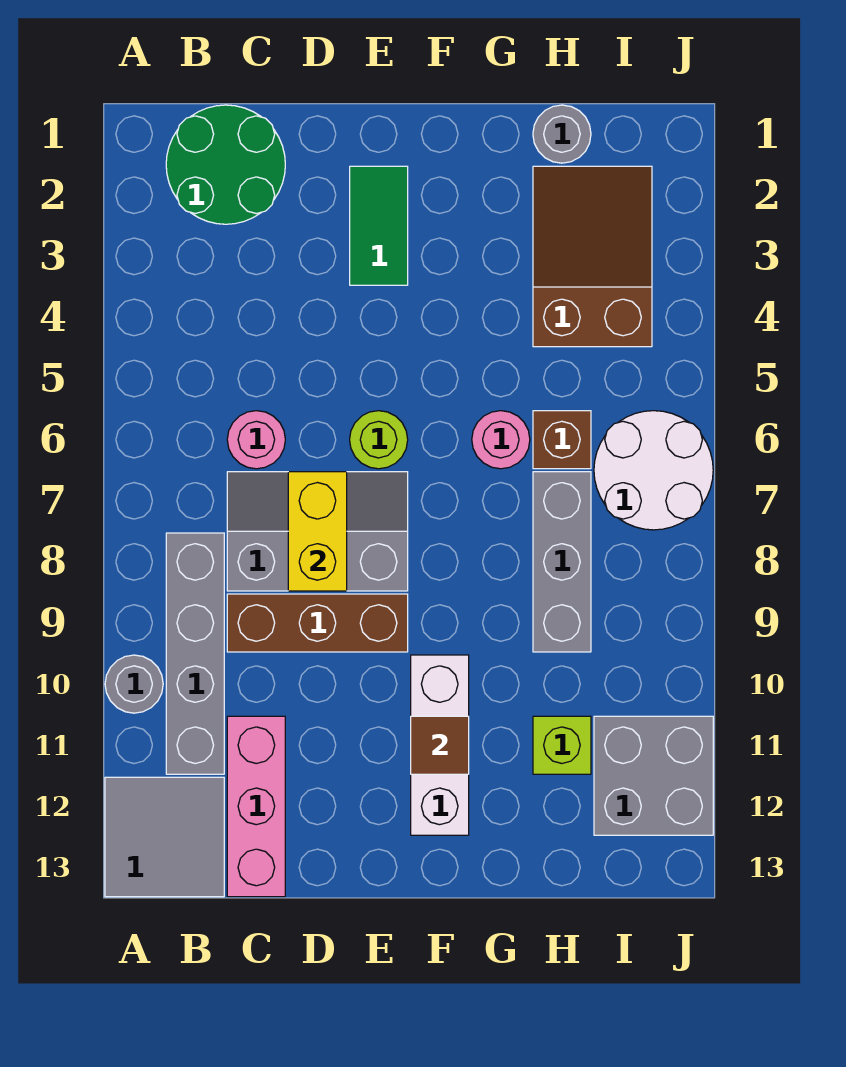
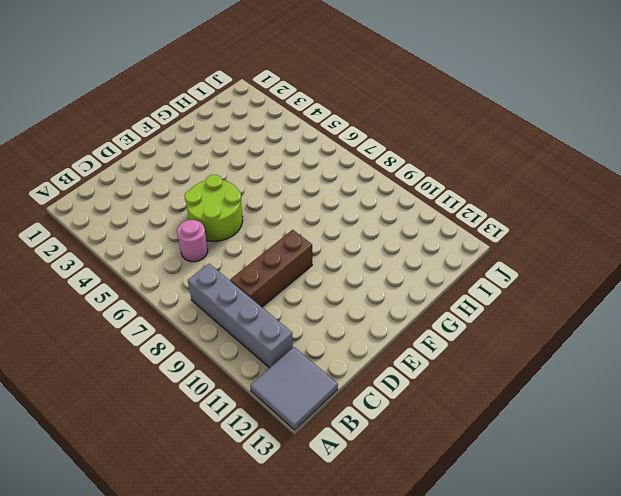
lime round brick D5:E6 level 1 -> lime round brick E6 level 1
none -> grey round brick A10 level 1
none -> green round brick B1:C2 level 1
none -> grey slope C7:E8 level 1 top 8

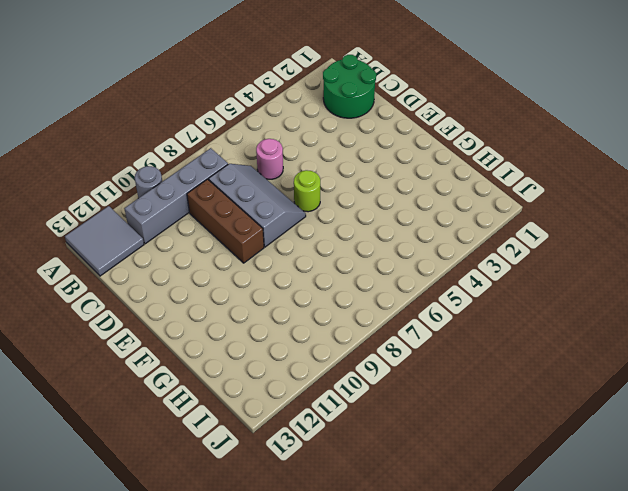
none -> pink brick C11:C13 level 1
none -> green tile E2:E3 level 1
none -> white brick F10:F12 level 1

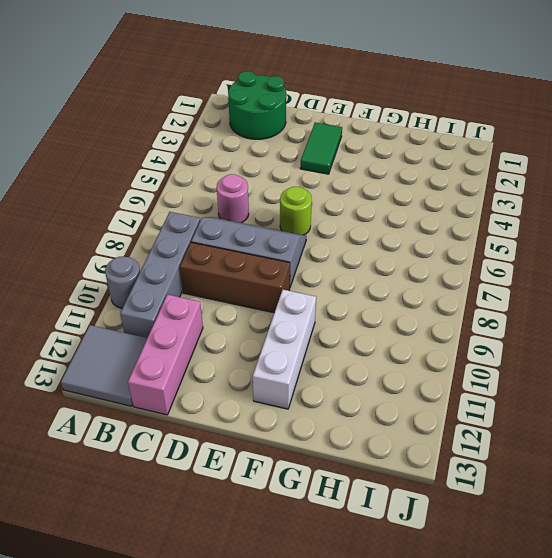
none -> pink round brick G6 level 1
none -> grey round brick H1 level 1
none -> brown slope H2:I4 level 1 top 4

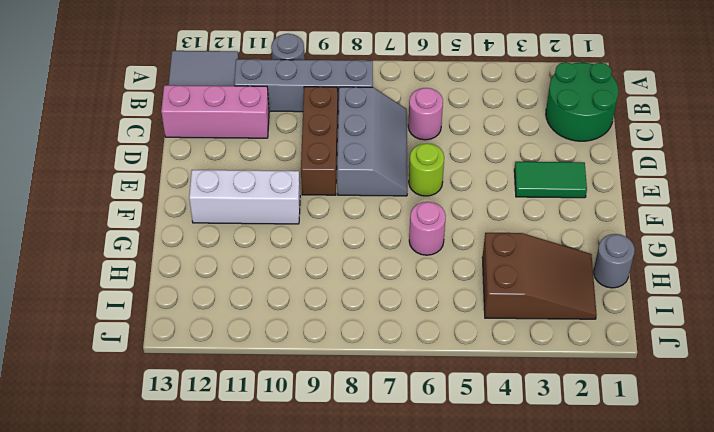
none -> brown brick H6 level 1
none -> grey brick H7:H9 level 1
none -> lime brick H11 level 1

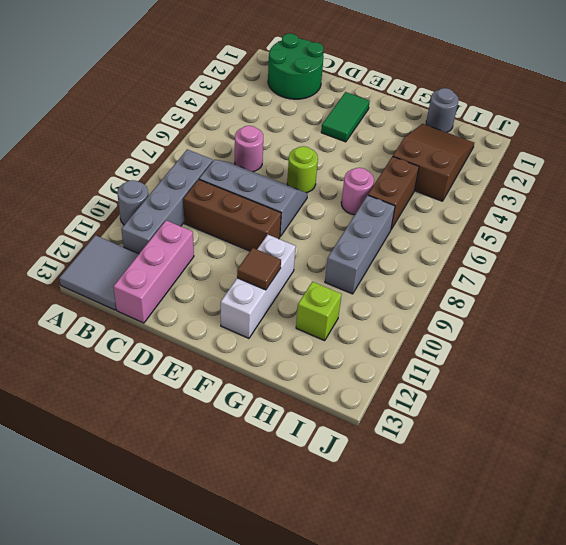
brown brick H5:H6 level 1 -> brown brick H6 level 1
none -> white round brick I6:J7 level 1
none -> grey brick I11:J12 level 1
none -> yellow brick D7:D8 level 2

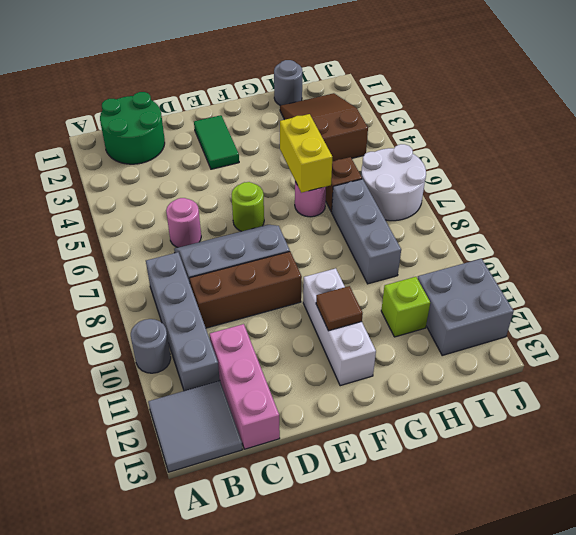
yellow brick G5:G6 level 2 -> yellow brick D7:D8 level 2

